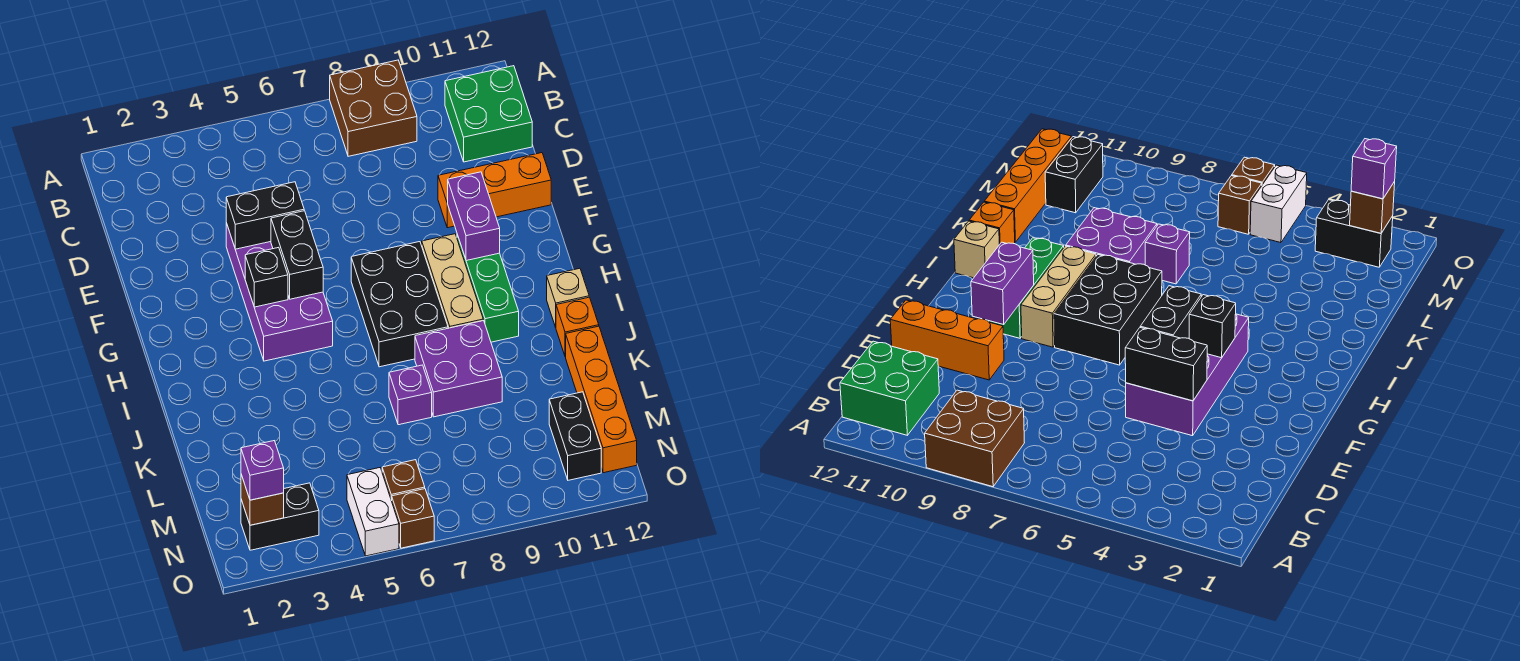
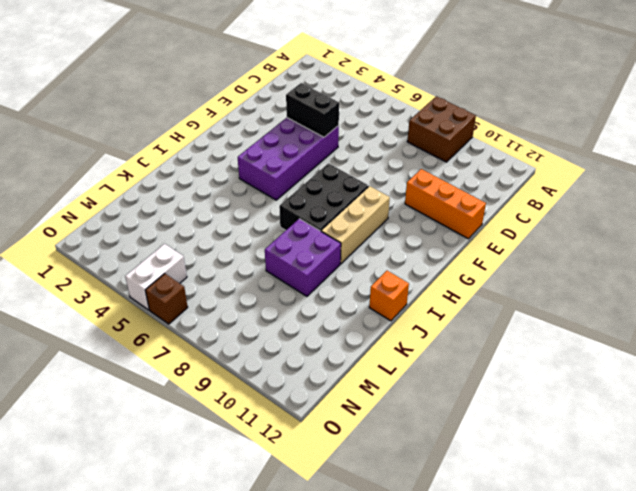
none -> green brick B11:C12 level 1
none -> green brick G10:I10 level 1
none -> tan brick I12 level 1

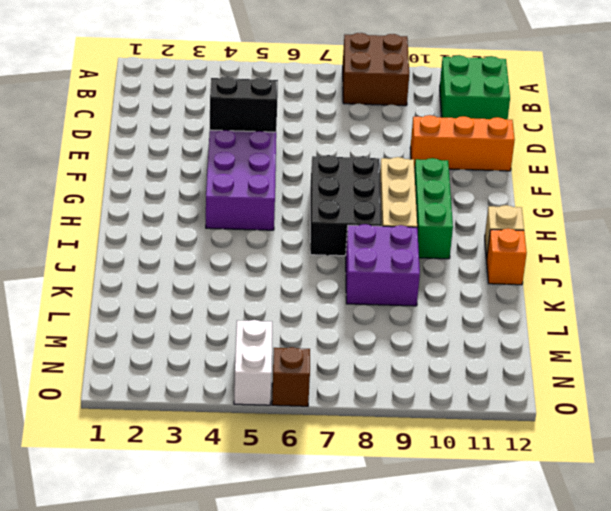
none -> purple brick K7 level 1
none -> orange brick K12:N12 level 1
none -> black brick M11:N11 level 1

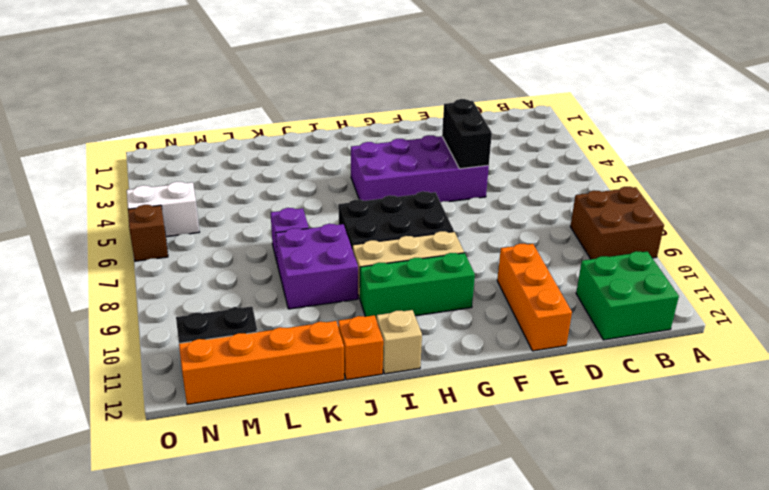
none -> black brick N2:N3 level 1
none -> brown brick N6 level 1
none -> black brick F5:G5 level 2

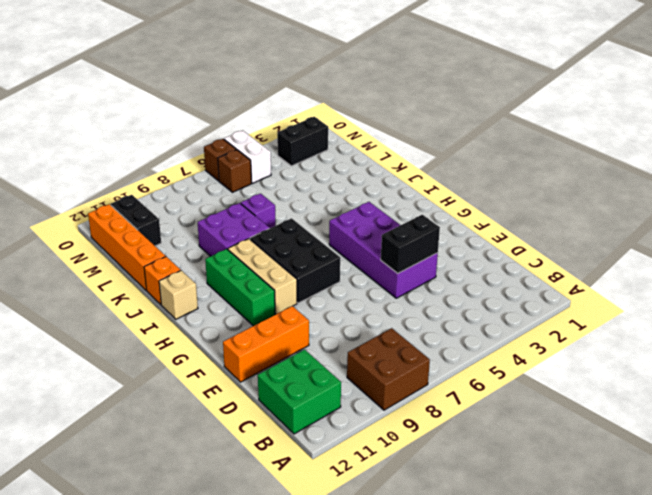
none -> black brick F5:G5 level 2
none -> purple brick F10:G10 level 2
none -> black brick G4 level 2

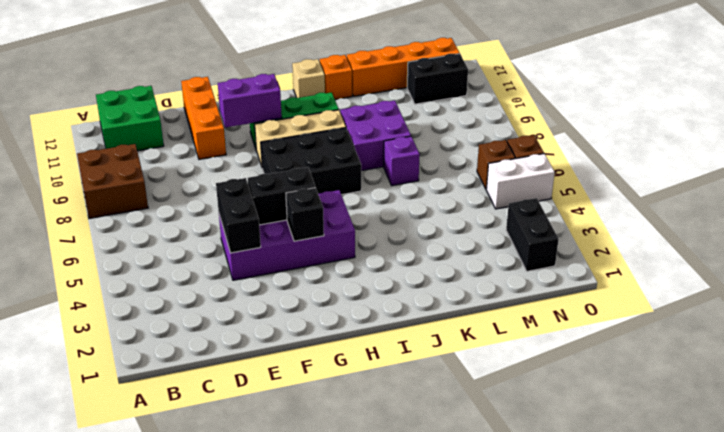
none -> brown brick N2 level 2
none -> purple brick N2 level 3

